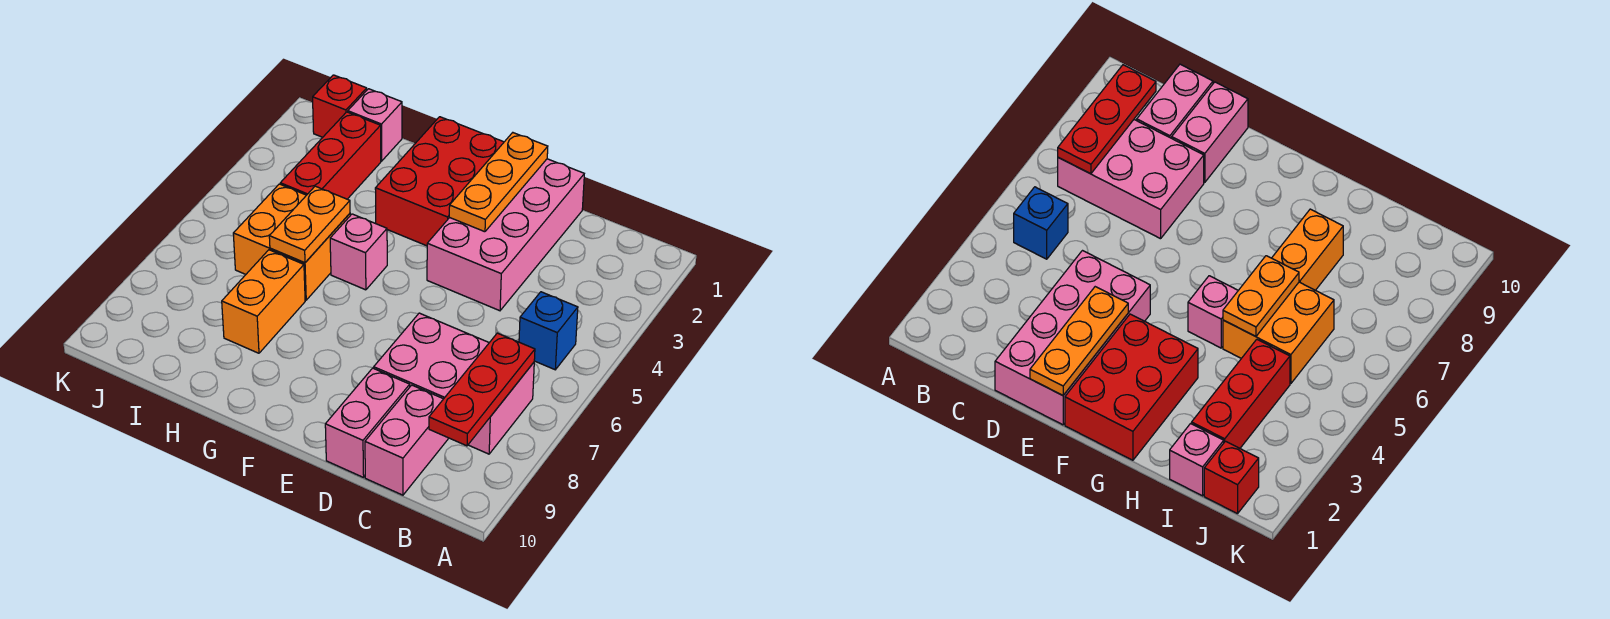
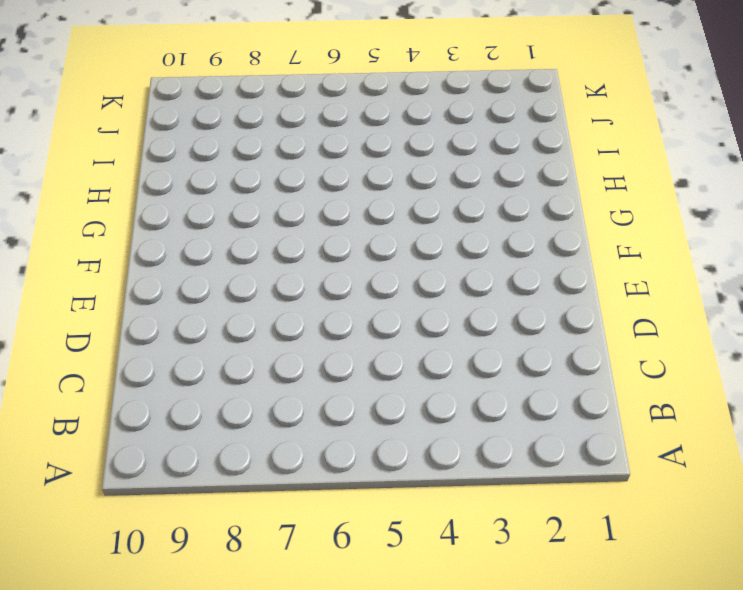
none -> blue brick B5 level 1
none -> pink brick B7:D8 level 1
none -> pink brick C9:C10 level 1

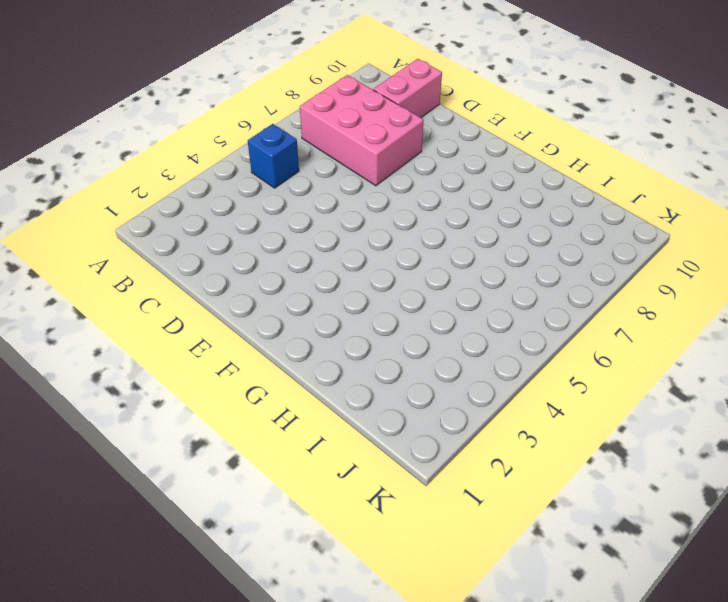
none -> pink brick D1:E4 level 1
none -> pink brick D9:D10 level 1
none -> red brick F1:G3 level 1

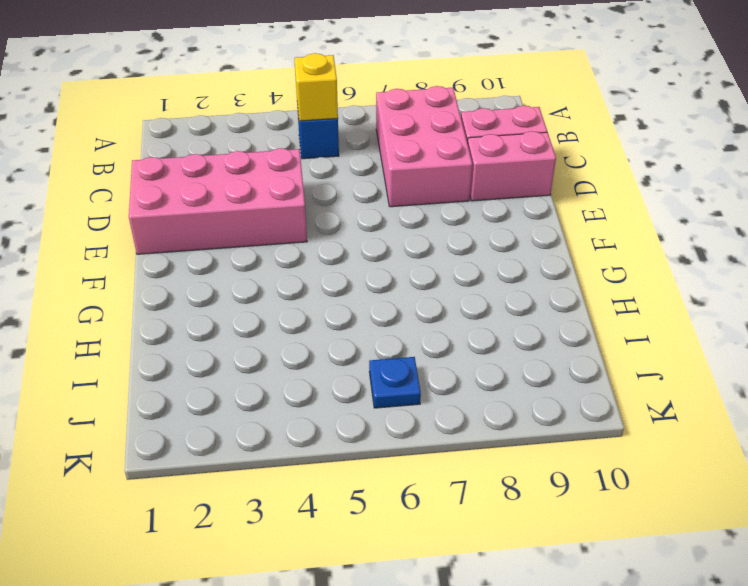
yellow brick B5 level 2 -> none
blue plate J6 level 1 -> none
none -> red brick F1:G3 level 1
none -> pink brick G5 level 1
none -> orange brick H5:I6 level 1

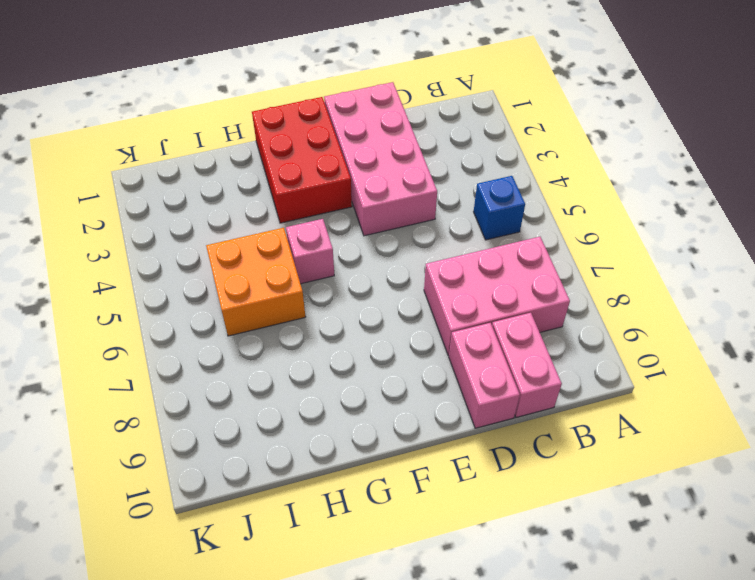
none -> orange brick H7:H8 level 1
none -> pink brick I1 level 1
none -> red brick I2:I4 level 1

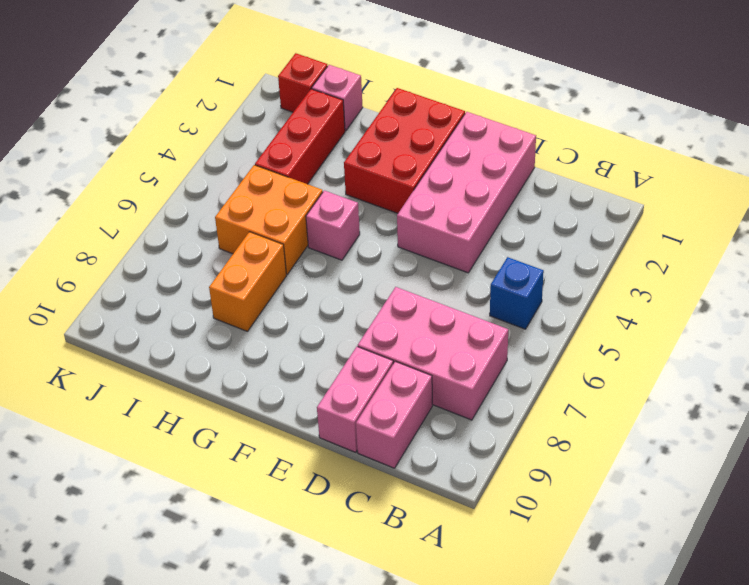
none -> red plate B7:B9 level 2
none -> orange plate E1:E3 level 2
none -> orange plate H5:H6 level 2

